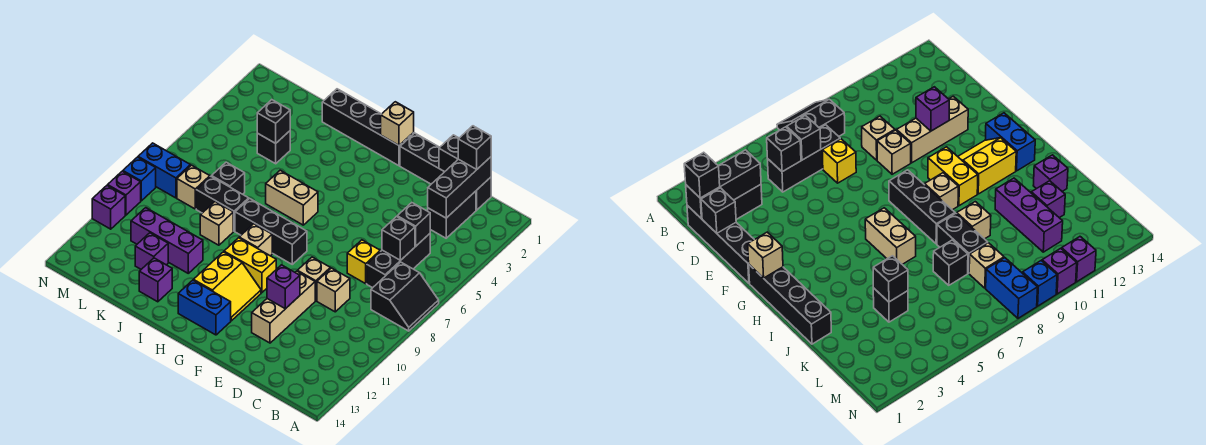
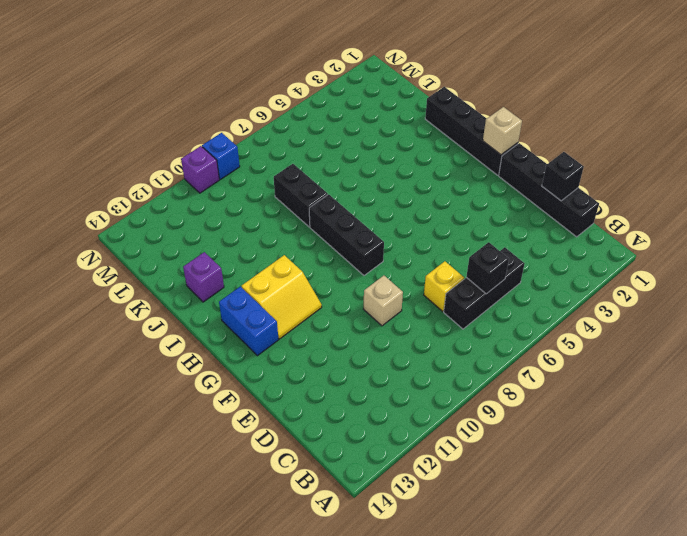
none -> black slope A7:B8 level 1 top B
none -> black brick C2:C3 level 1
none -> tan brick D9 level 1
none -> tan brick E10:E12 level 1

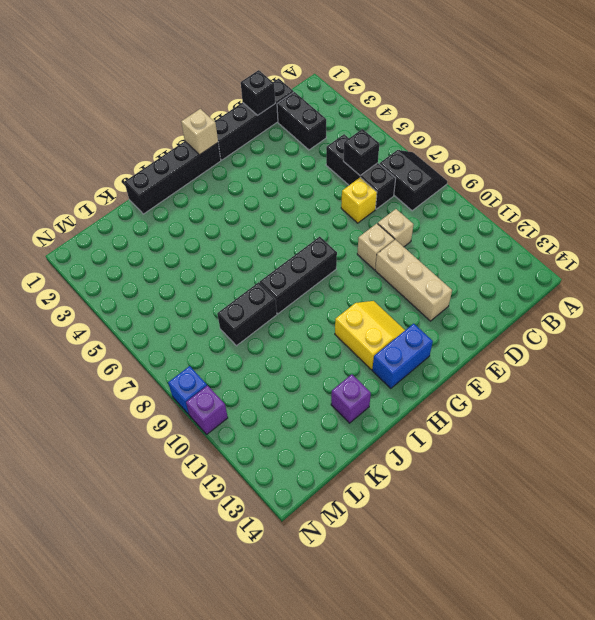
none -> yellow brick G10:H10 level 1
none -> tan brick H6:I6 level 1
none -> tan brick H9 level 1
none -> tan brick J9 level 1

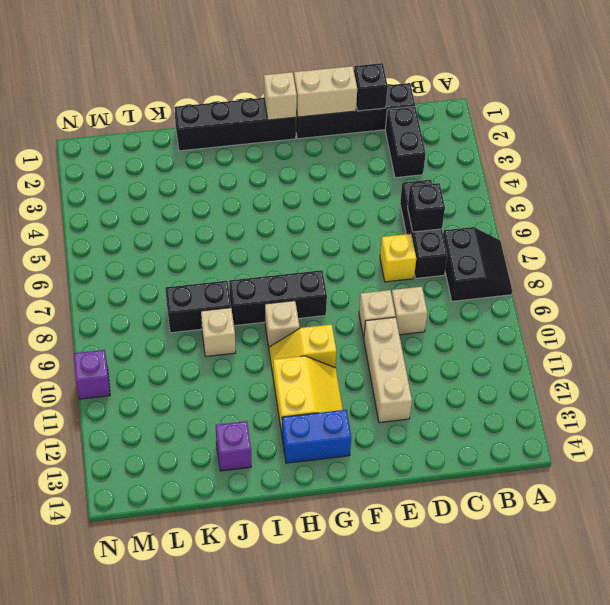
tan brick E1:F1 level 2 -> tan brick H6:I6 level 1
yellow slope G10:H10 level 1 top G -> yellow brick G10:H10 level 1
none -> purple brick J11:L11 level 1
none -> black brick K4 level 1
none -> black brick K7 level 1
none -> purple brick K12 level 1

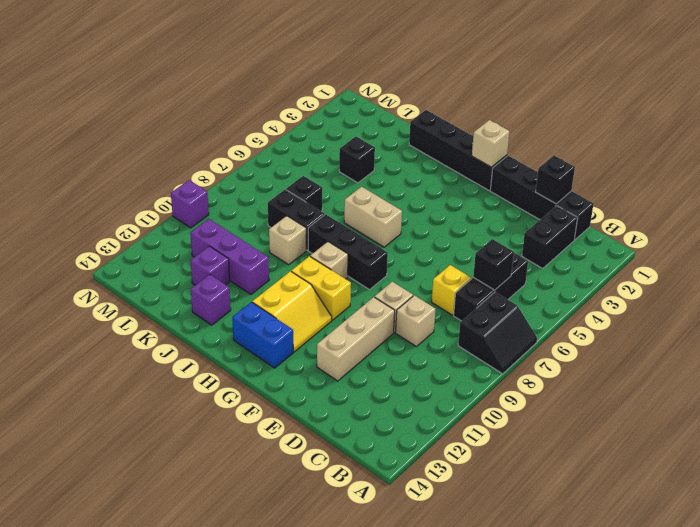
none -> tan brick L8 level 1
none -> blue brick M8:N8 level 1
none -> blue brick N9 level 1
none -> purple brick N11 level 1

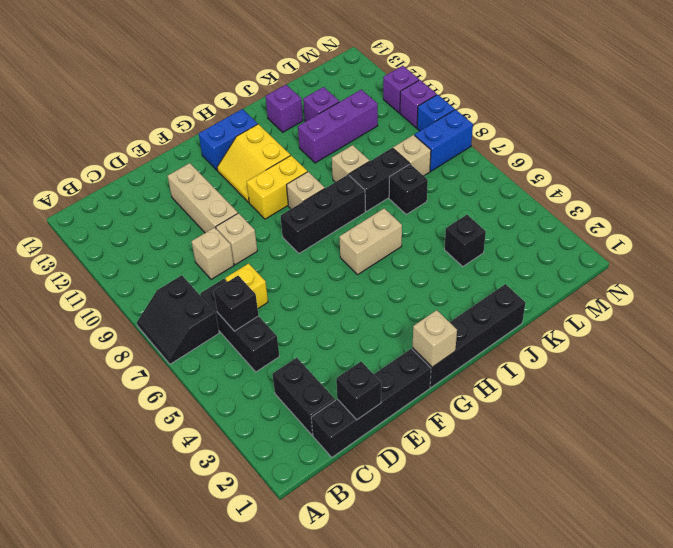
none -> black brick C1:C3 level 2
none -> black brick C5 level 2
none -> purple brick E11 level 2
none -> black brick K4 level 2

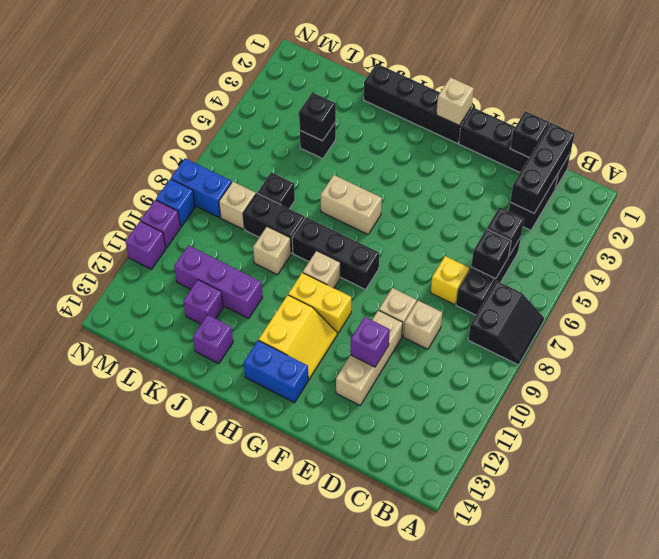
none -> black brick C1 level 3

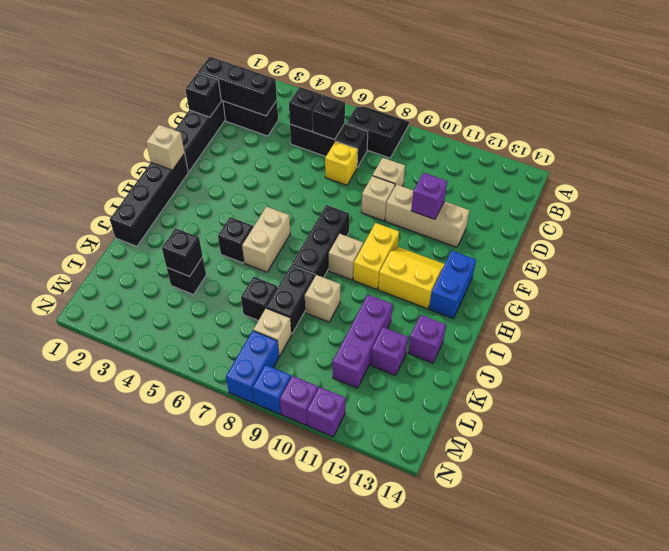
black brick I5 level 1 -> black brick C1 level 3

